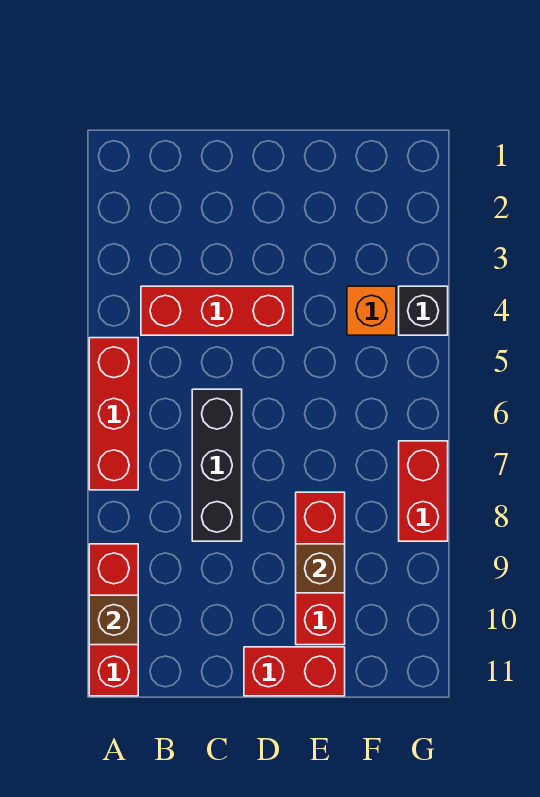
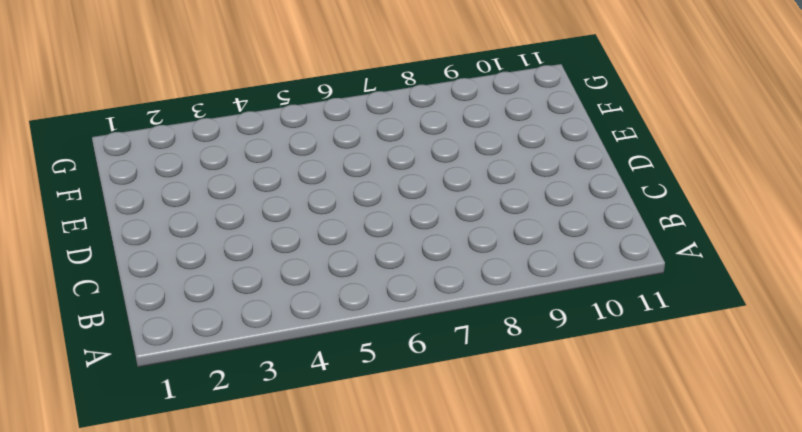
none -> red brick A5:A7 level 1
none -> red brick A9:A11 level 1

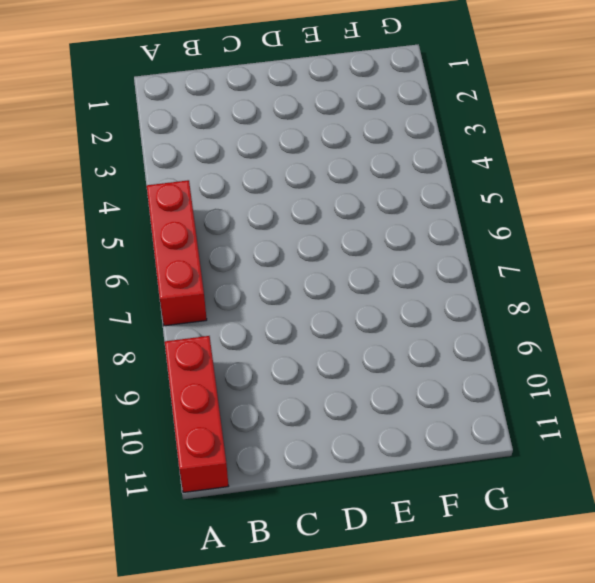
none -> red brick B4:D4 level 1
none -> black brick C6:C8 level 1

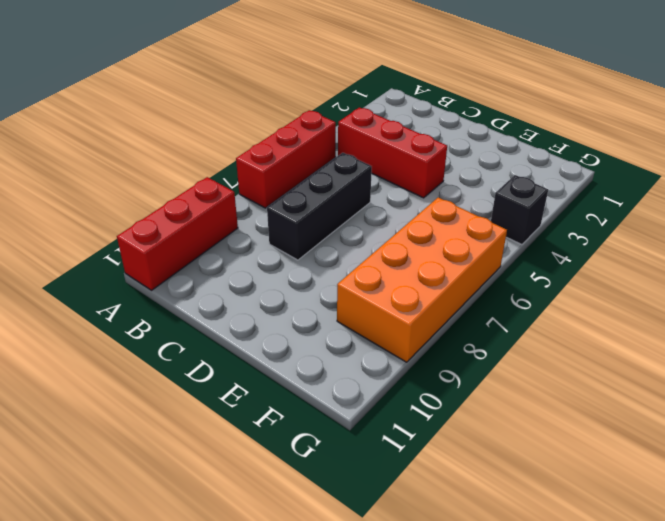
orange brick F6:G9 level 1 -> red brick G7:G8 level 1
none -> red brick D11:E11 level 1
none -> red brick E8:E10 level 1

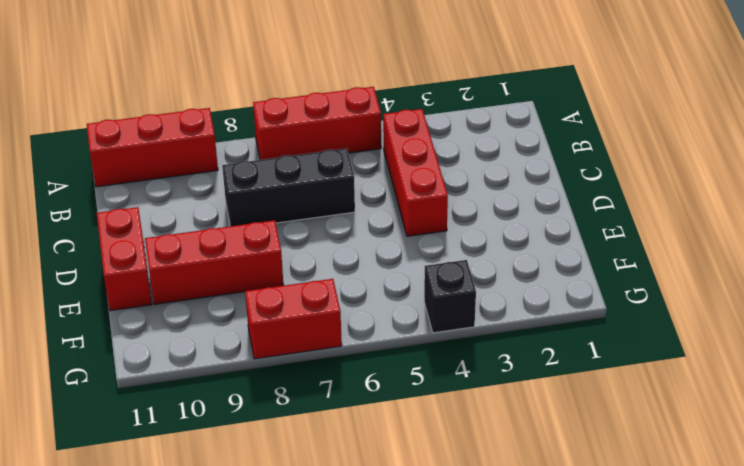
none -> orange brick F4 level 1
none -> brown brick A10 level 2

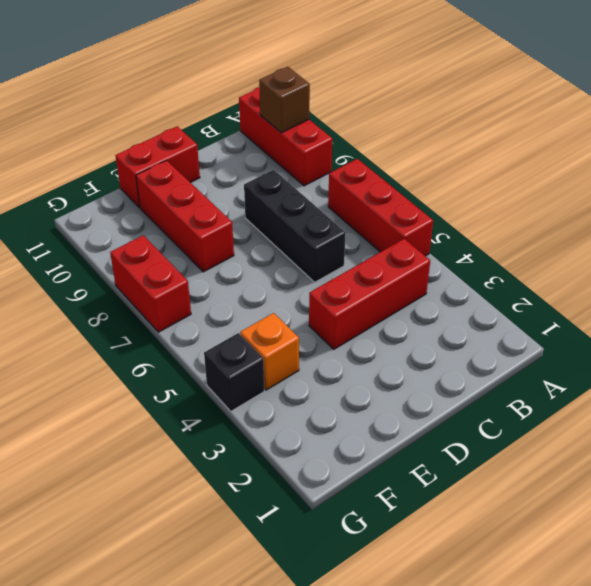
none -> brown brick E9 level 2

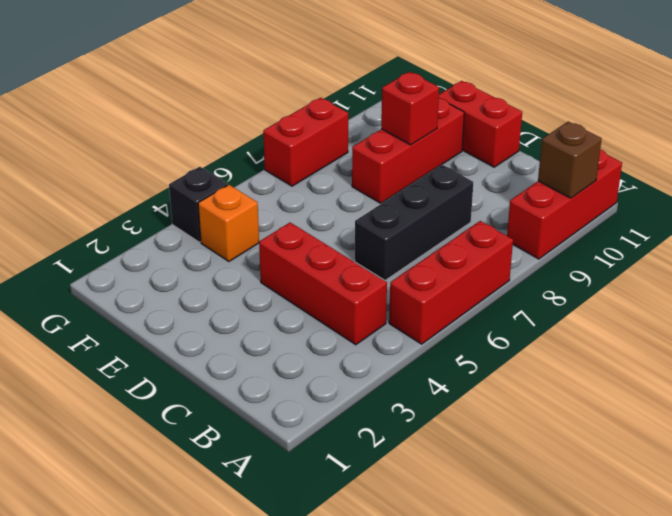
red brick E9 level 2 -> brown brick E9 level 2

